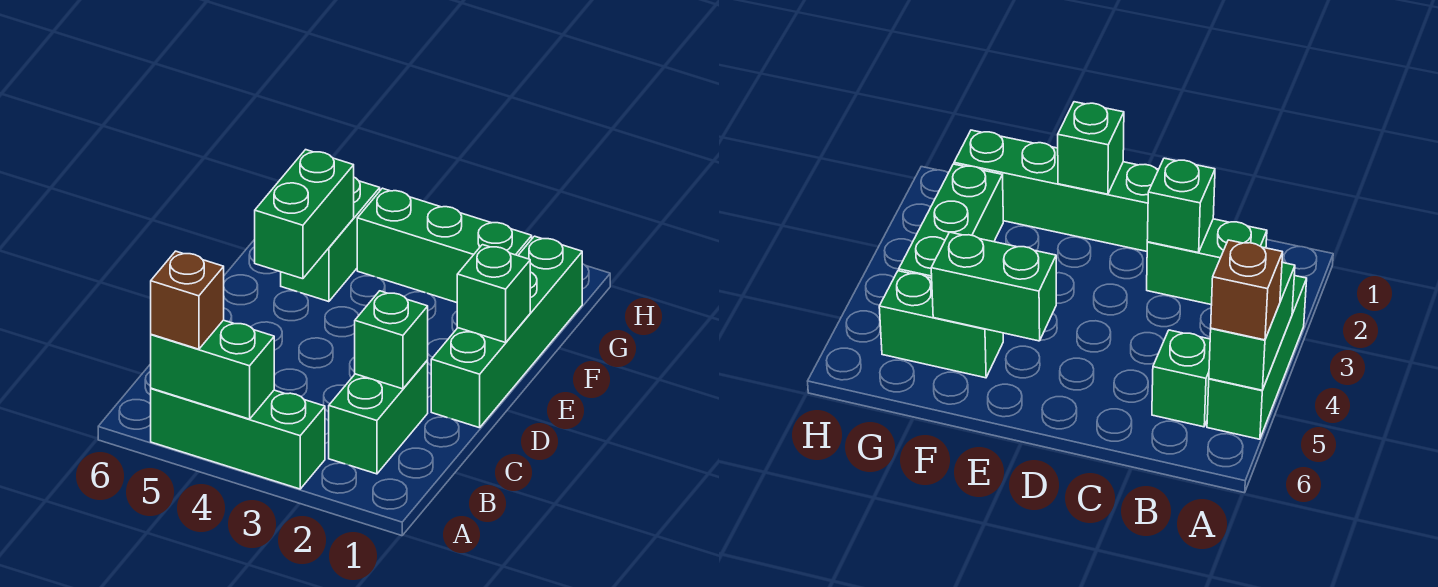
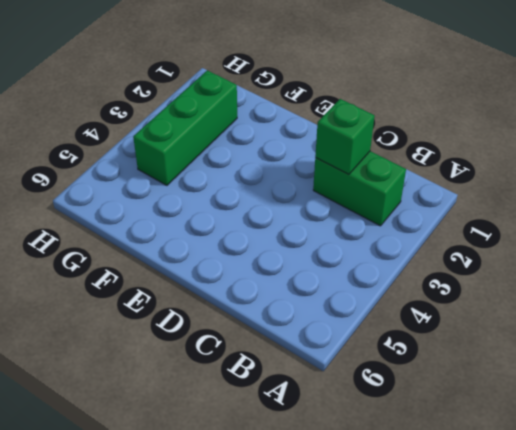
none -> green brick A3:A5 level 1
none -> green brick B5 level 1

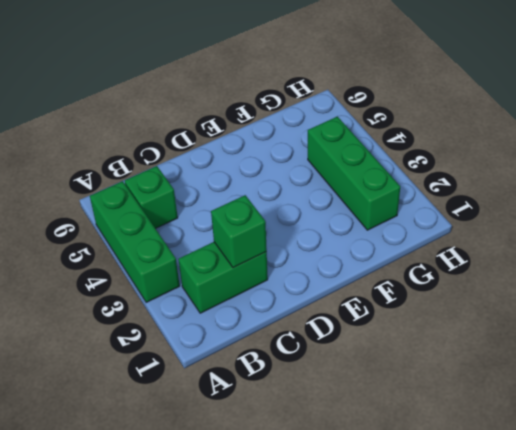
none -> green brick D1:G1 level 1
none -> green brick F5:G5 level 1

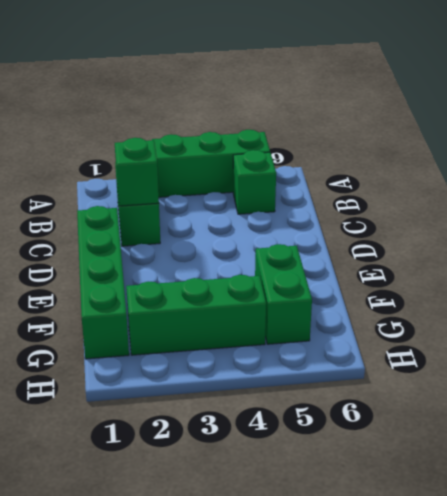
none -> green brick A4:A5 level 2
none -> green brick E1 level 2

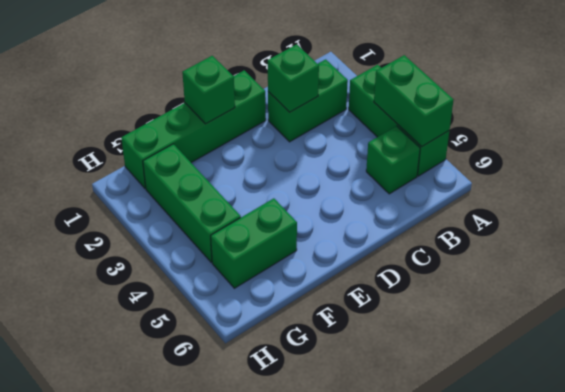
none -> green brick E5:F5 level 2
none -> brown brick A5 level 3

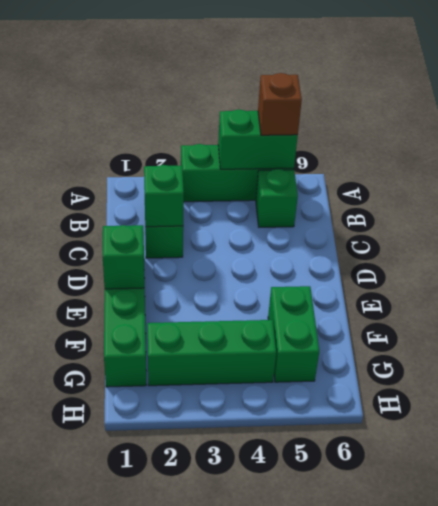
none -> green brick E5:F5 level 2

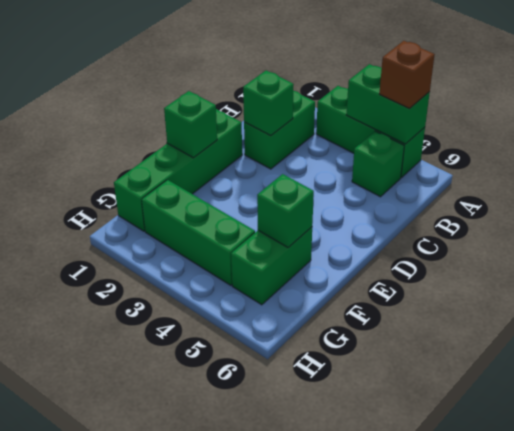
green brick F5 level 2 -> green brick E5:F5 level 2

